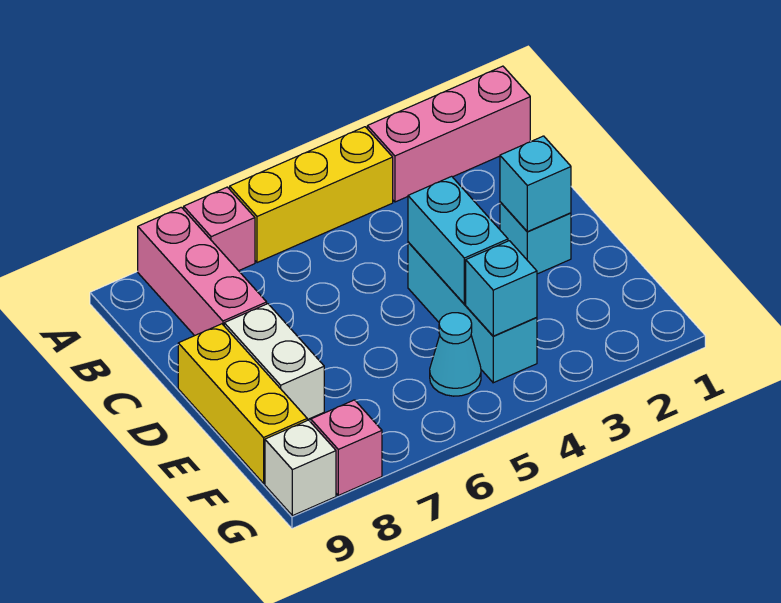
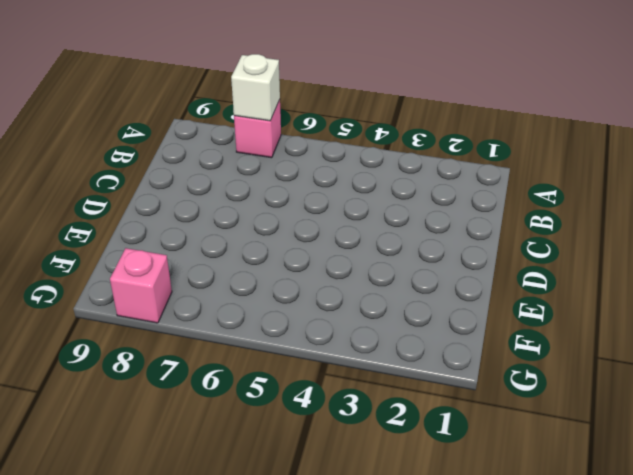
white brick A7 level 2 -> white brick G9 level 1
none -> pink brick A1:A3 level 1
none -> yellow brick A4:A6 level 1
none -> pink brick A8:C8 level 1

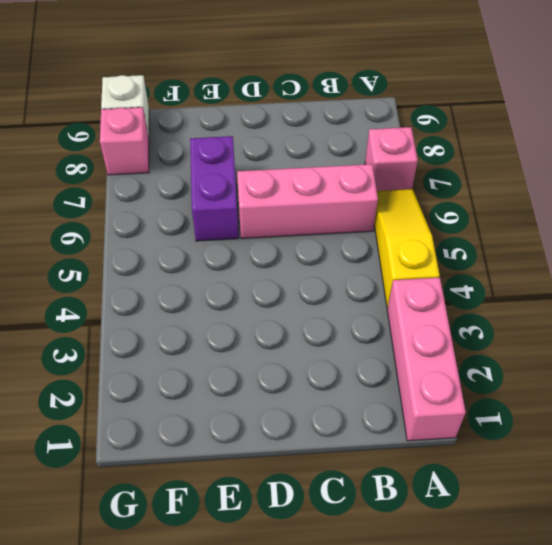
yellow slope A4:A6 level 1 top 4 -> yellow brick A4:A6 level 1
pink brick B6:D6 level 1 -> pink brick A8:C8 level 1
purple brick E6:E7 level 1 -> none
none -> cyan brick D2 level 1
none -> cyan brick D4:F4 level 1
none -> white brick D8:E8 level 1

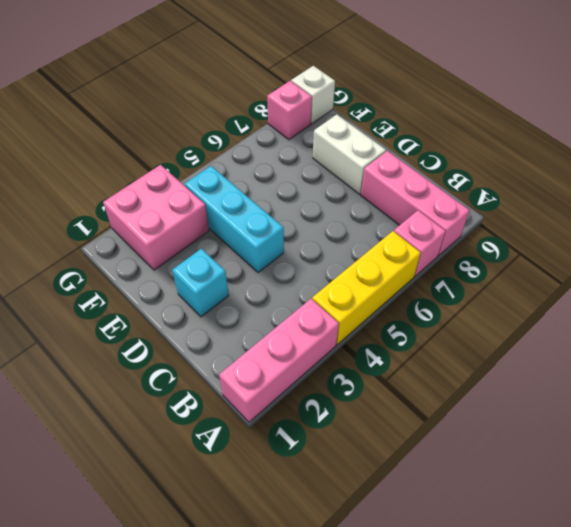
pink brick F2:G3 level 1 -> none
none -> yellow brick D9:F9 level 1
none -> cyan cone F5 level 1
none -> cyan brick D2 level 2

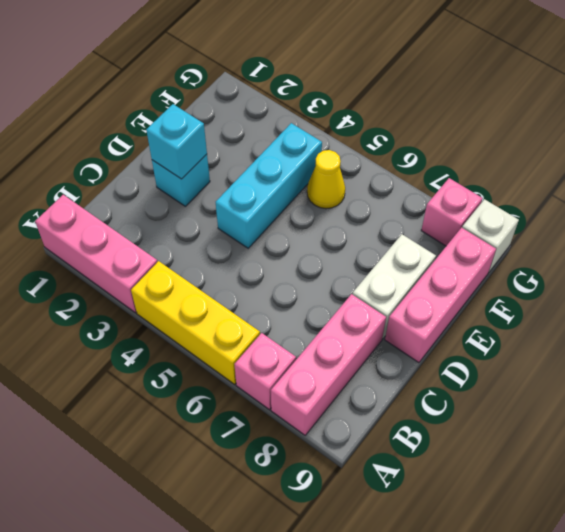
pink brick D9:F9 level 1 -> yellow brick D9:F9 level 1
yellow cone F5 level 1 -> cyan cone F5 level 1
none -> cyan brick D4:E4 level 2
none -> cyan brick F4 level 2

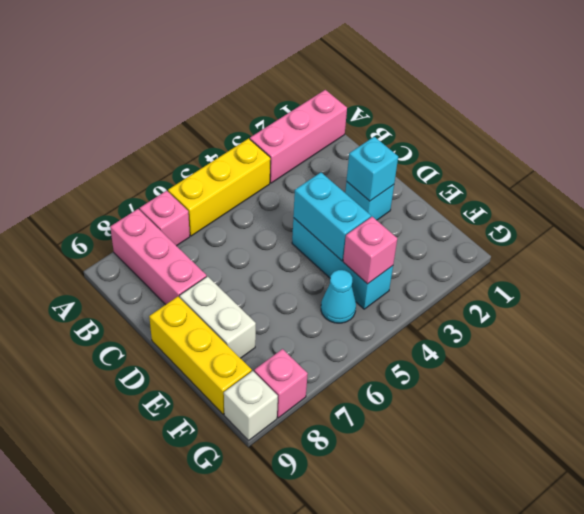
pink brick F4 level 2 -> cyan brick F4 level 2

